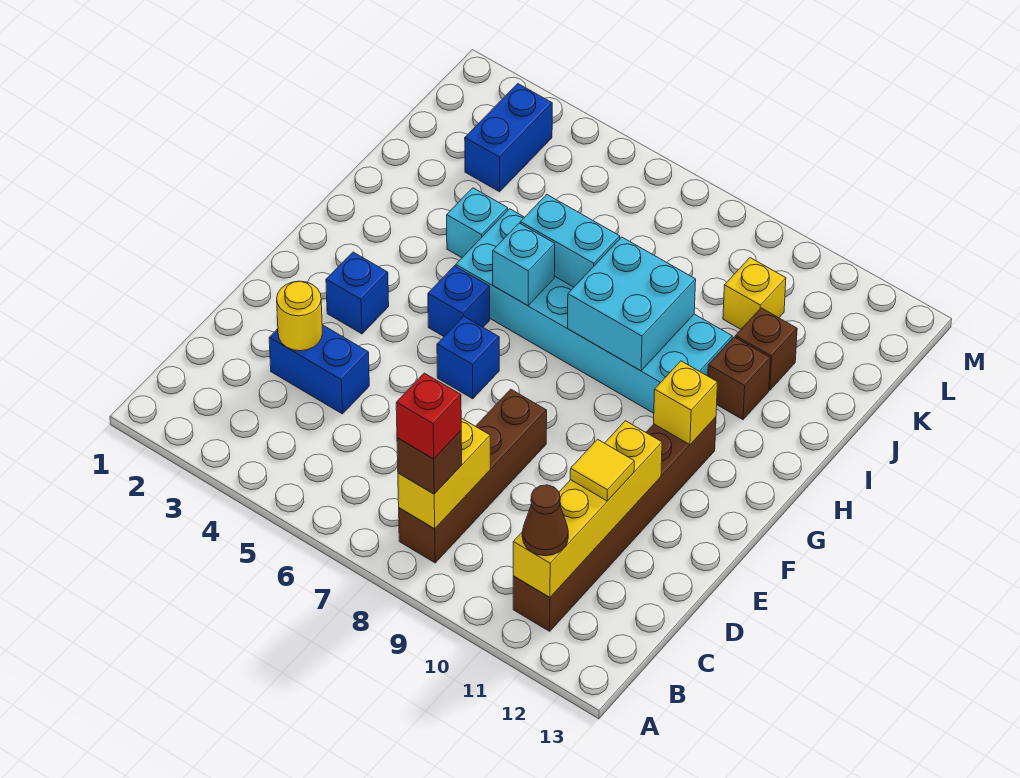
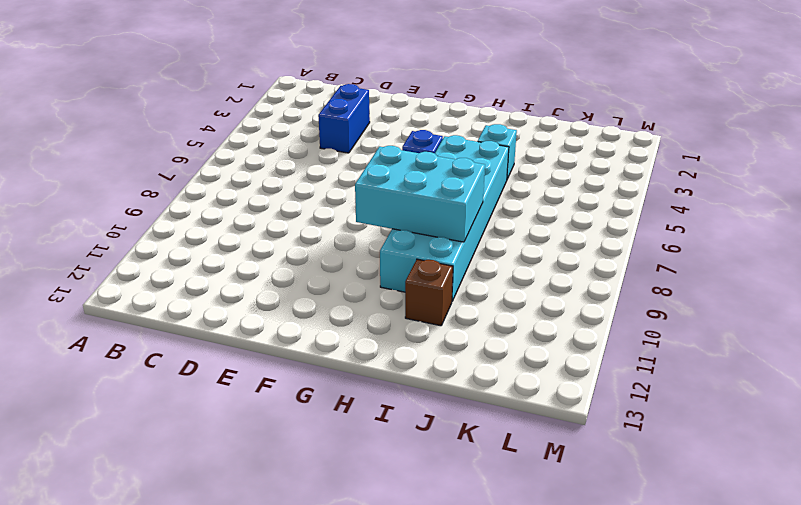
cyan brick G8:I9 level 2 -> cyan brick H8:I9 level 2
none -> brown brick B8:E8 level 1
none -> brown brick B11:G11 level 1
none -> blue brick F3 level 1

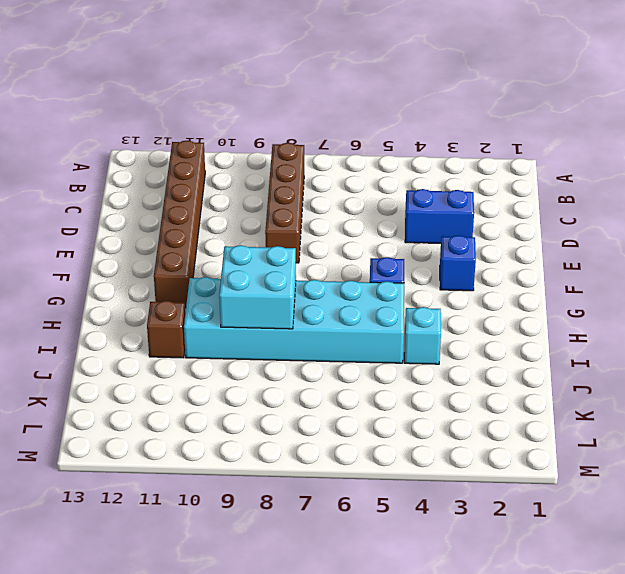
none -> blue brick F6 level 1
none -> brown brick J11 level 1
none -> blue brick K3:L3 level 1

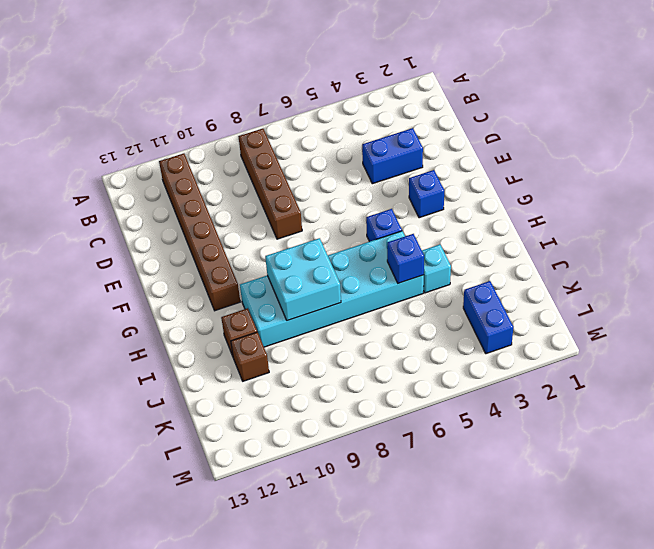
blue brick I5 level 2 -> blue brick F6 level 1
none -> yellow brick K10 level 1
none -> yellow brick B8:C8 level 2
none -> yellow brick B11:E11 level 2

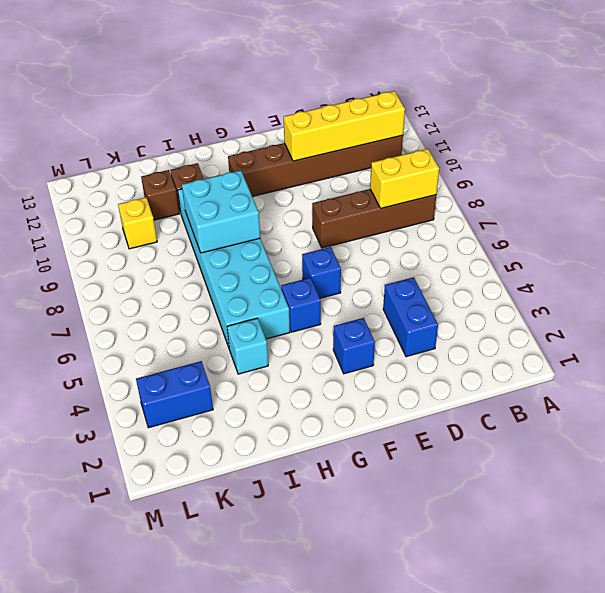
none -> yellow round brick D3 level 2
none -> yellow brick G11 level 2
none -> cyan brick H6 level 2

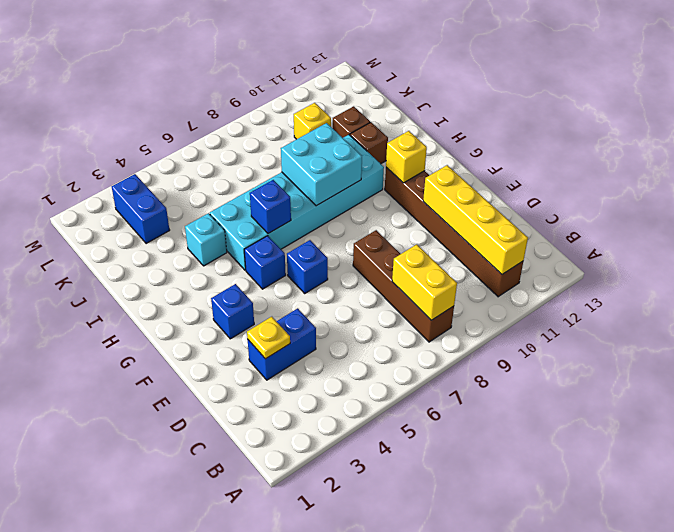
yellow plate D3 level 2 -> yellow round brick D3 level 2
blue brick H6 level 2 -> cyan brick H6 level 2
none -> cyan brick I6:I7 level 2
none -> brown brick B8 level 3
none -> brown cone B11 level 3

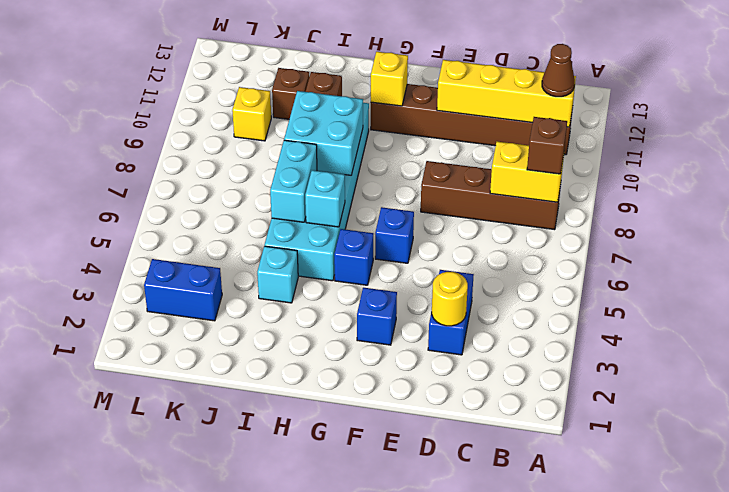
none -> yellow tile D11 level 3
none -> red brick B8 level 4

